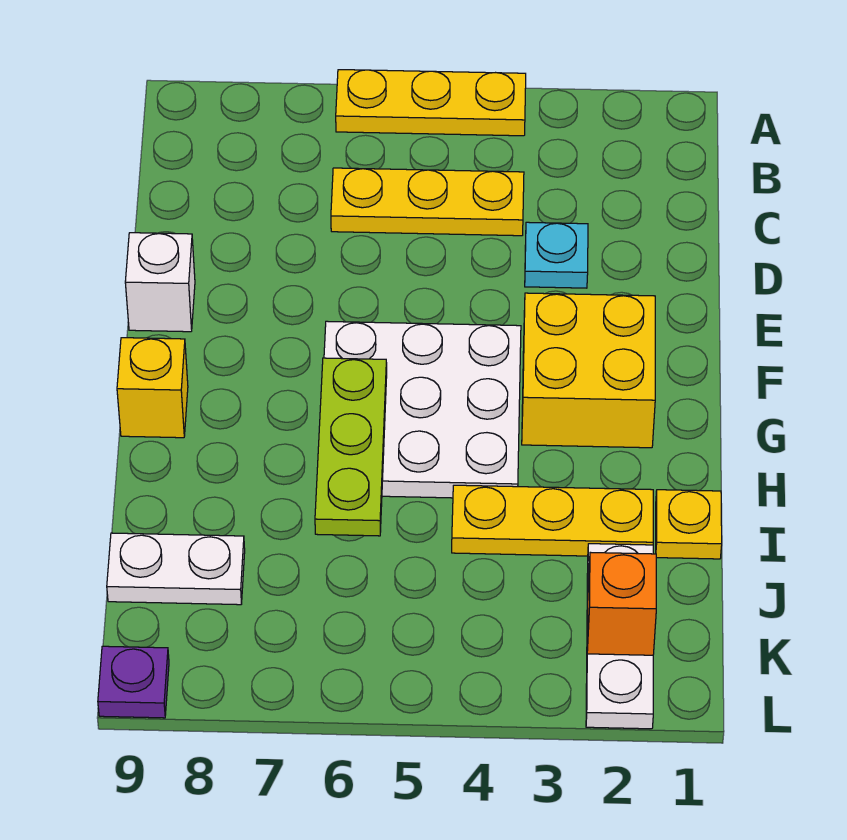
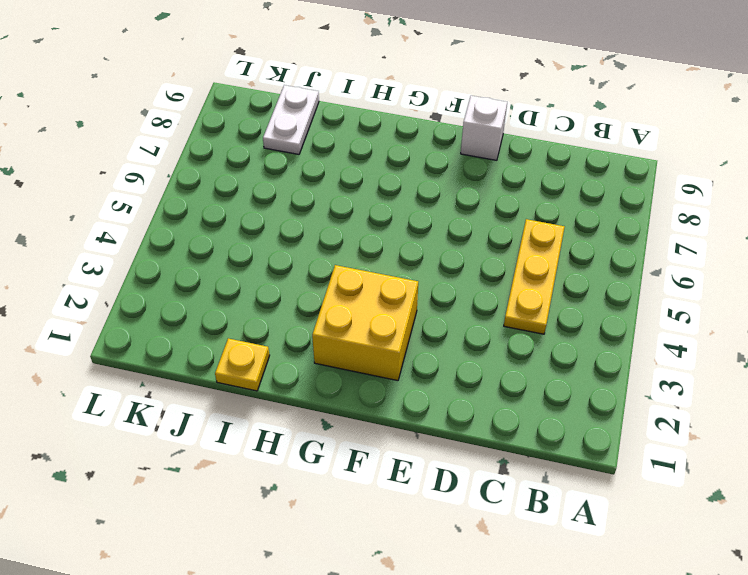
none -> yellow plate A4:A6 level 1
none -> cyan plate D3 level 1
none -> white plate F4:H6 level 1

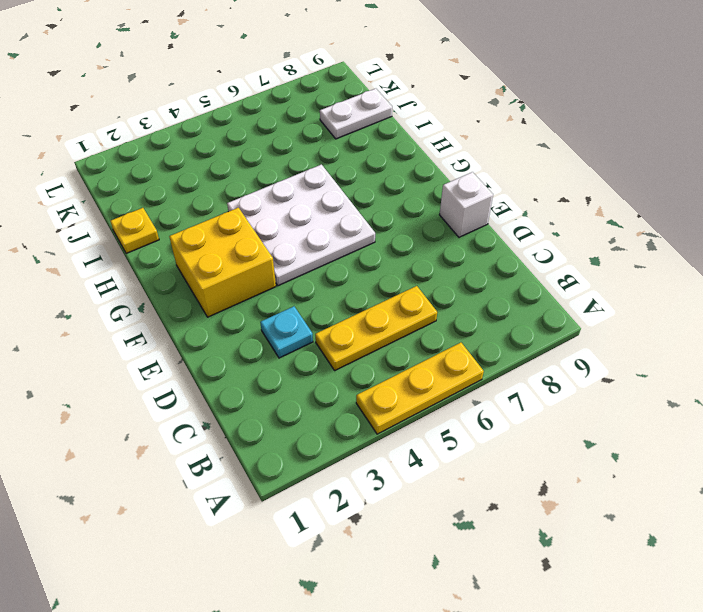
none -> yellow brick G9 level 1
none -> yellow plate I2:I4 level 1
none -> white plate J2:L2 level 1

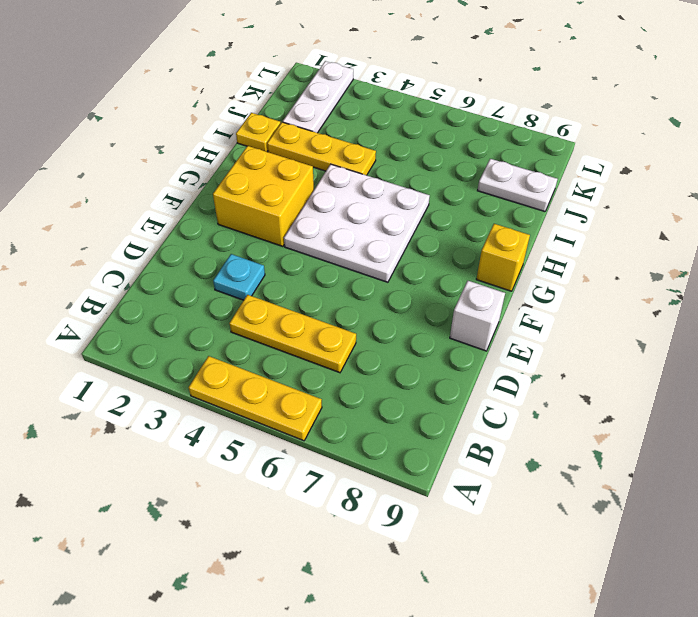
none -> purple plate L9 level 1
none -> lime plate G6:I6 level 2
none -> orange brick K2 level 2

